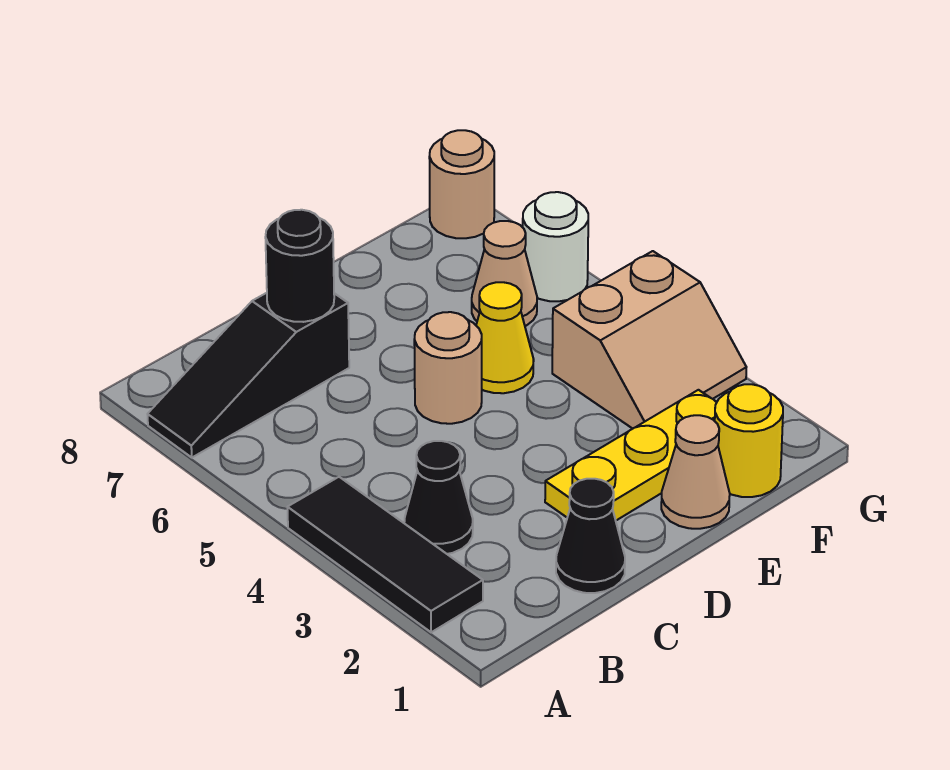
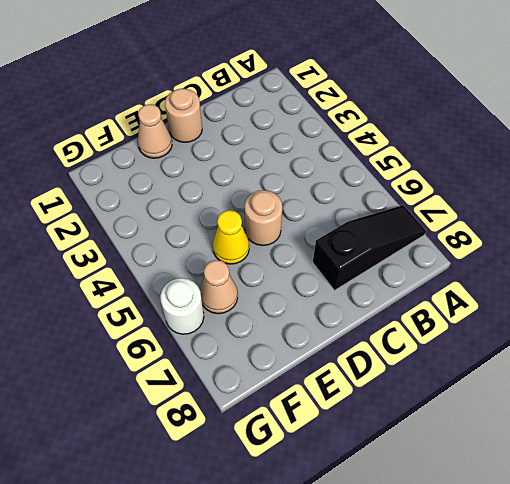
tan round brick D1 level 1 -> tan round brick G8 level 1
none -> black tile A2:A4 level 1
none -> black cone B3 level 1
none -> black cone C1 level 1

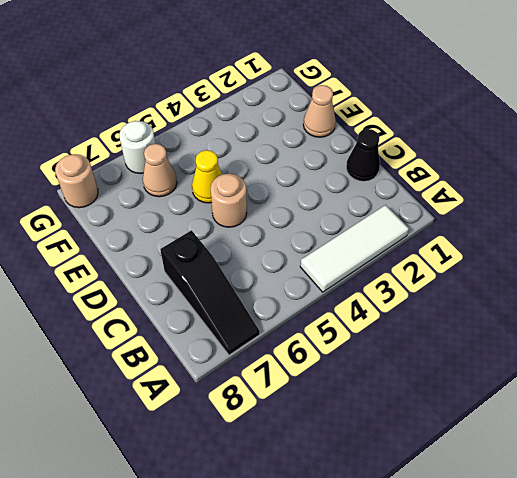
white tile A2:A4 level 1 -> black tile A2:A4 level 1
none -> black cone B3 level 1
none -> yellow plate D2:F2 level 1
none -> yellow round brick F1 level 1

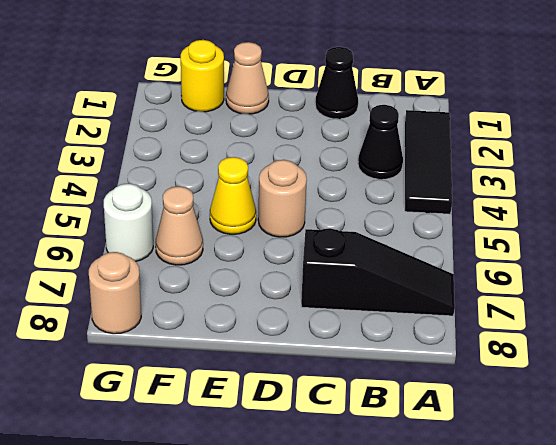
none -> yellow plate D2:F2 level 1
none -> tan slope F3:G4 level 1 top 4
none -> black round brick C7 level 2

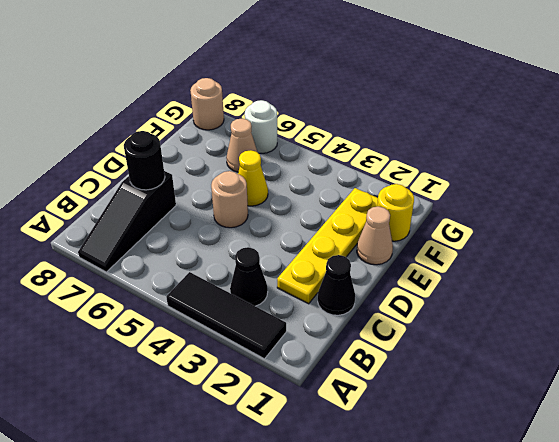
yellow plate C2:F2 level 1 -> yellow plate D2:F2 level 1
none -> tan slope F3:G4 level 1 top 4

